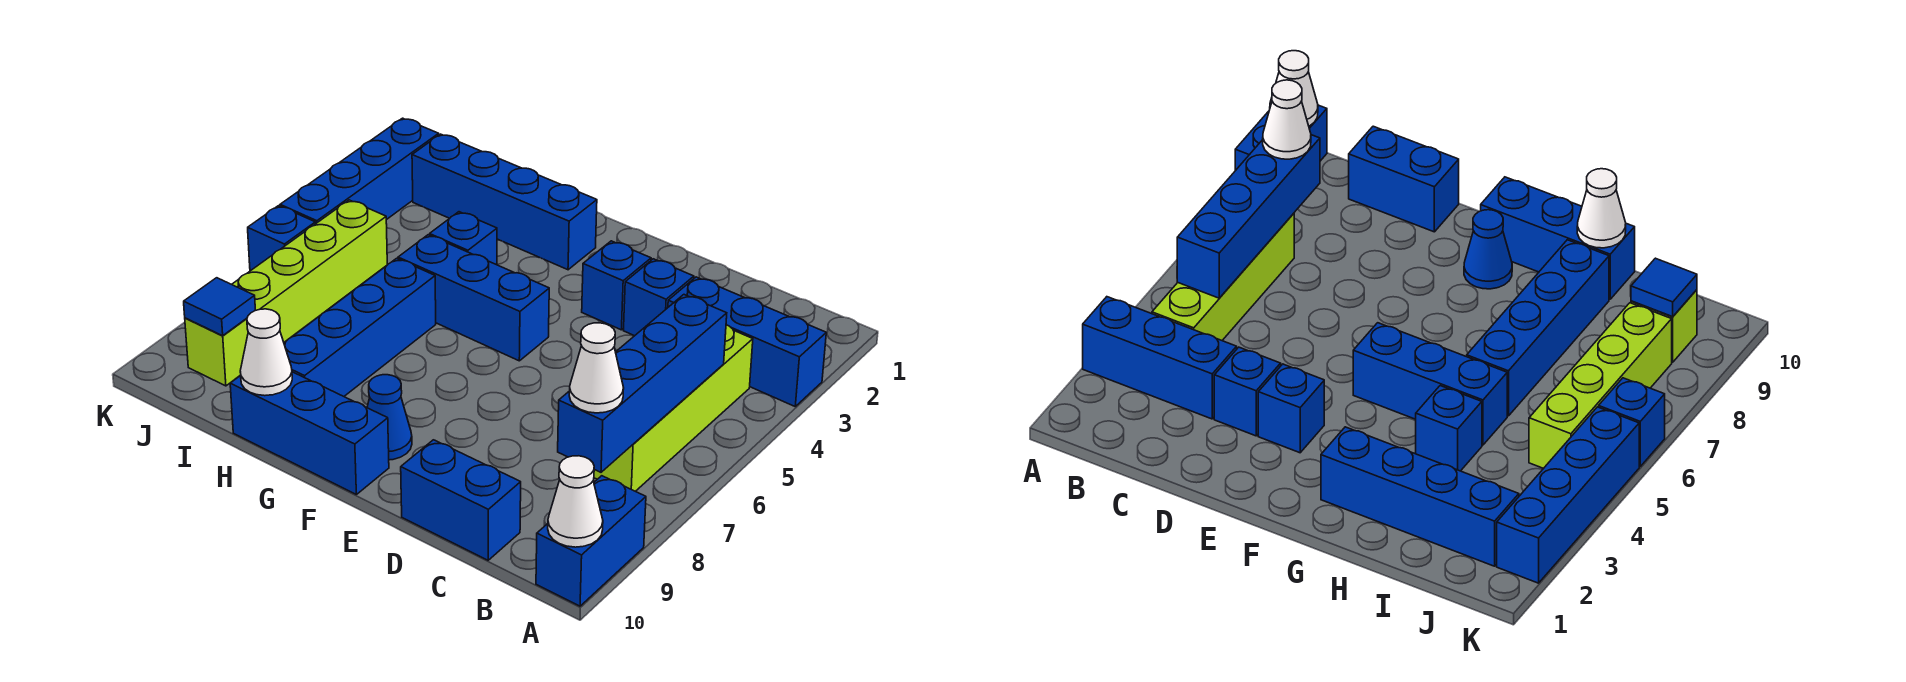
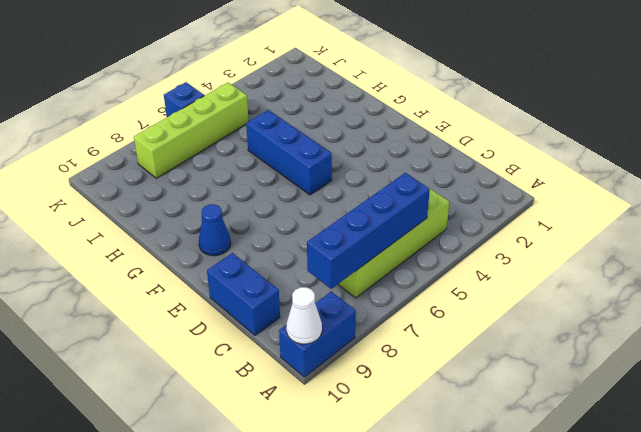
none -> blue brick A3:C3 level 1
none -> blue brick D3 level 1
none -> blue brick E3 level 1

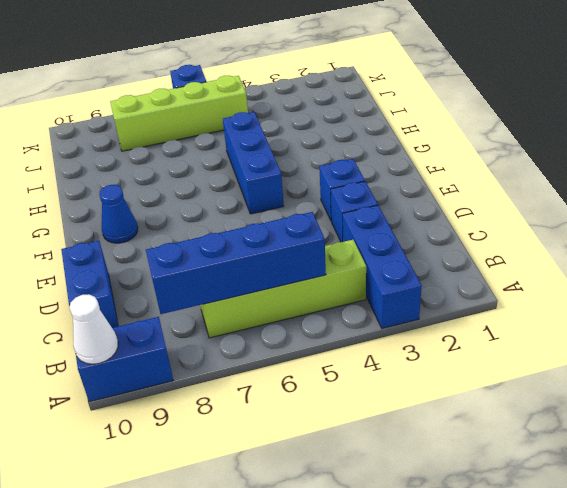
none -> blue brick F10:H10 level 1
none -> blue brick G2:J2 level 1
none -> blue brick H4 level 1

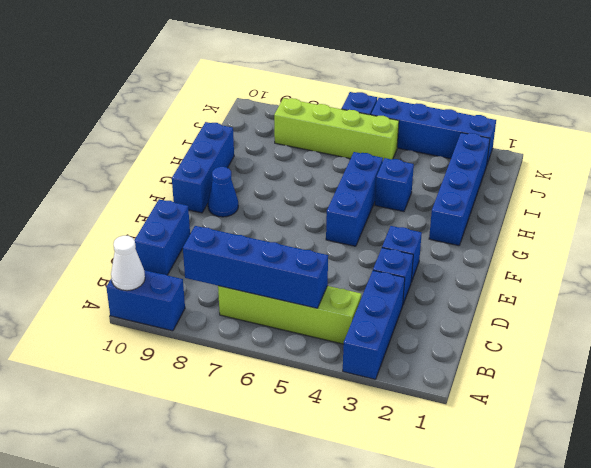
none -> blue brick H6:H9 level 1
none -> lime brick J9 level 1
none -> white cone H10 level 2

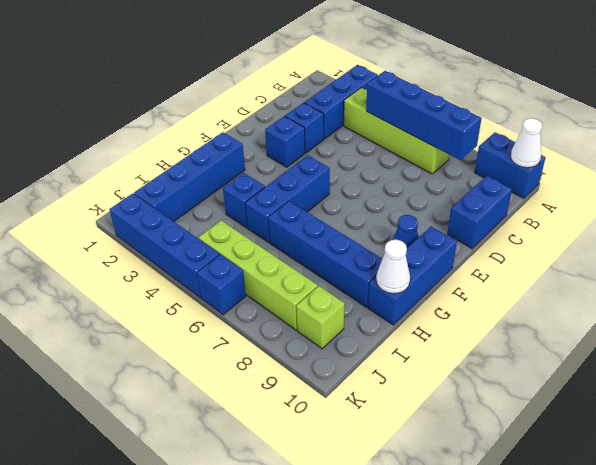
none -> blue tile J9 level 2
none -> white cone B8 level 3

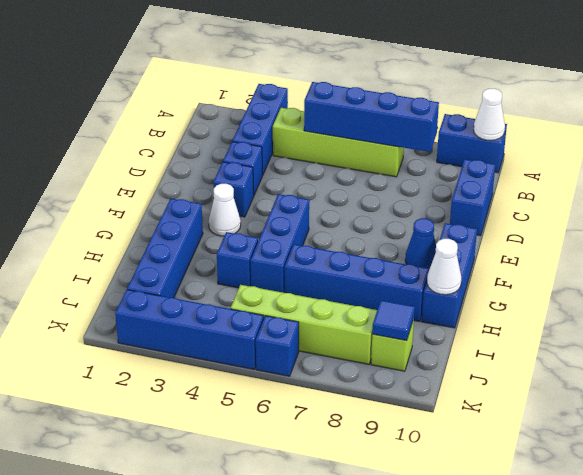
white cone F3 level 1 -> white cone B8 level 3

